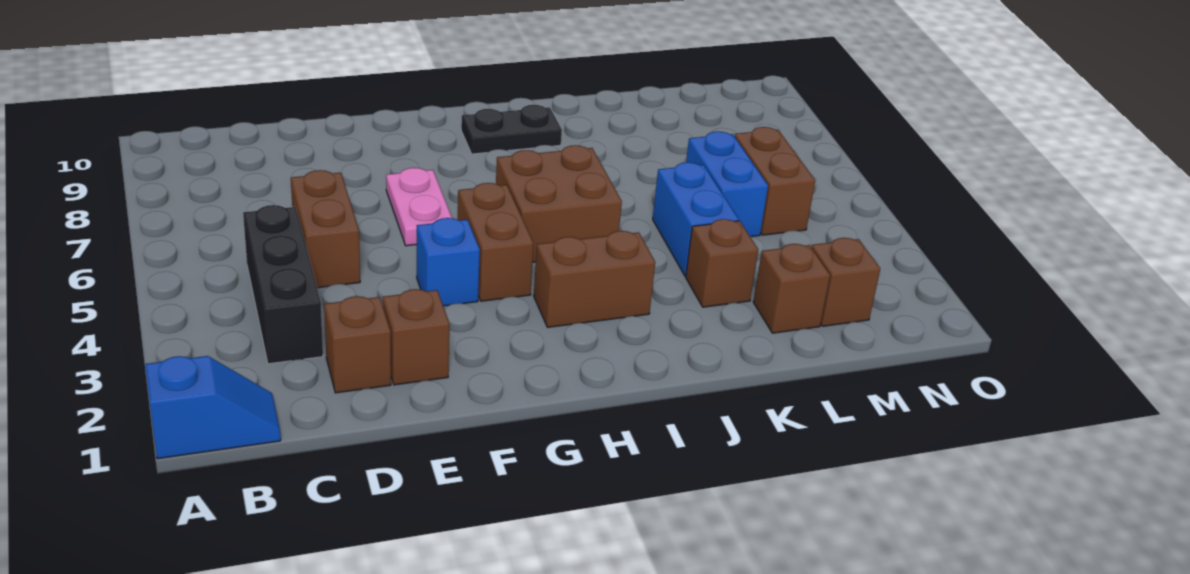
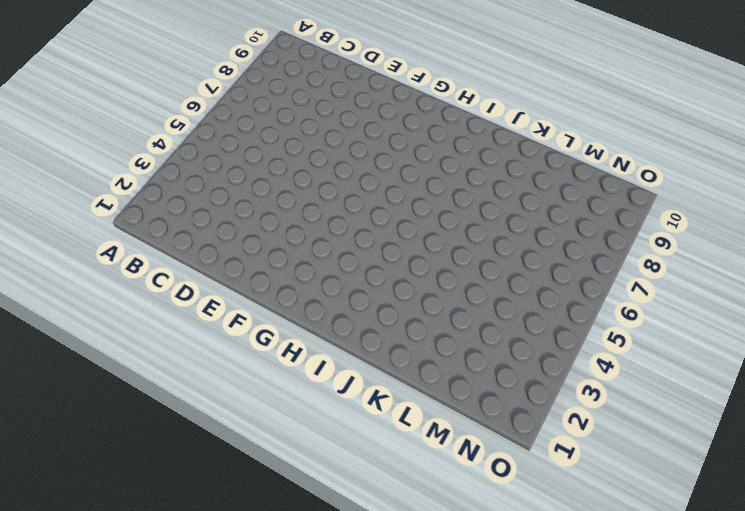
none -> blue slope A1:B1 level 1 top A
none -> black brick C3:C5 level 1
none -> brown brick D2 level 1

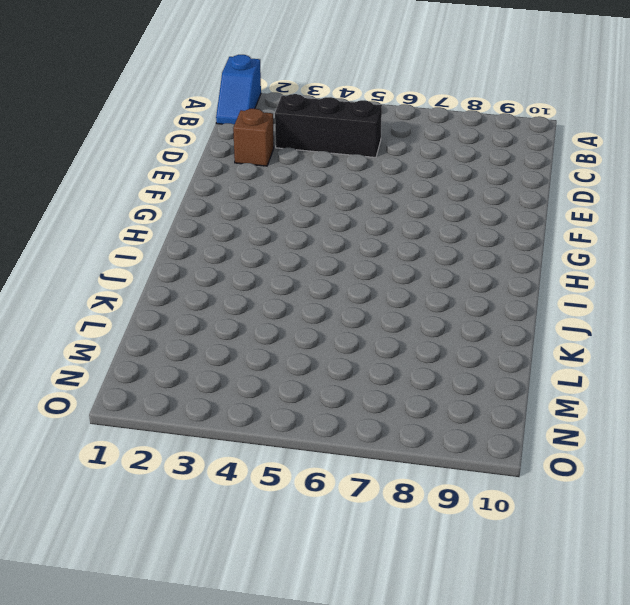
none -> brown brick D5:D6 level 1
none -> brown brick E2 level 1
none -> blue brick F4 level 1

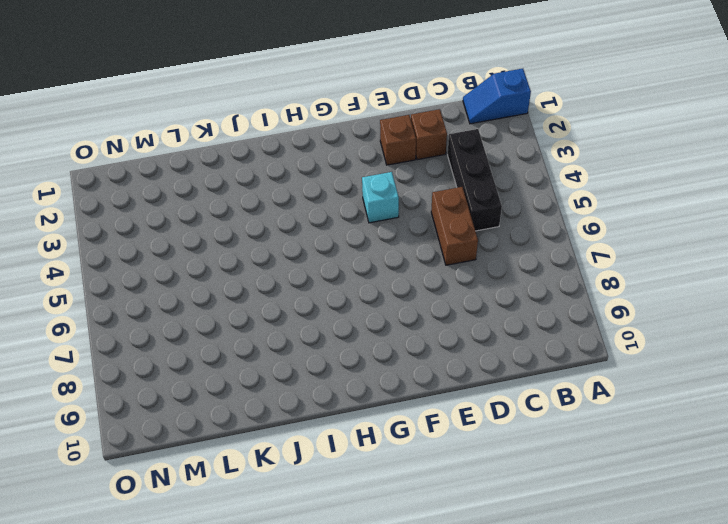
cyan brick F4 level 1 -> blue brick F4 level 1
none -> pink plate F6:F7 level 1
none -> brown brick G4:G5 level 1
none -> brown brick H3:I3 level 1

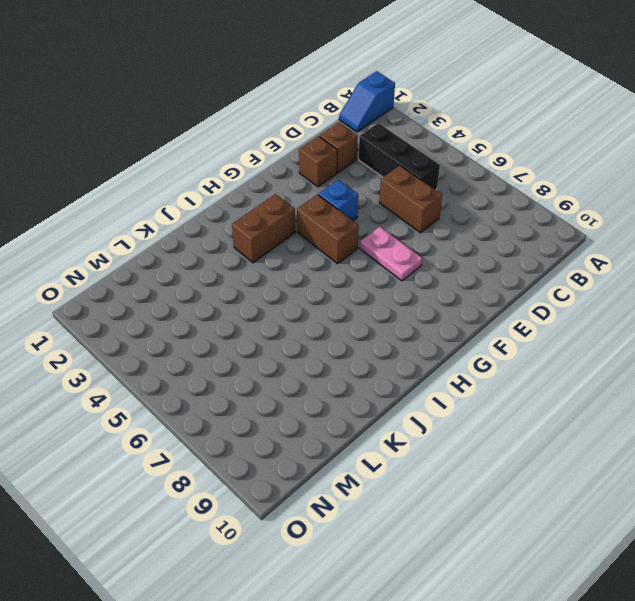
none -> brown brick H5:I6 level 1
none -> black plate H9:I9 level 1
none -> brown brick K3 level 1

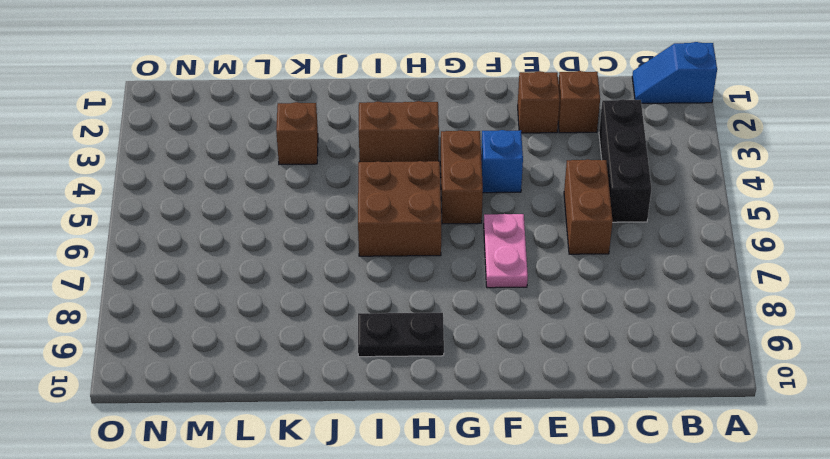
none -> blue brick K4:K5 level 1
none -> brown brick L2 level 1
none -> blue brick L5:L6 level 1

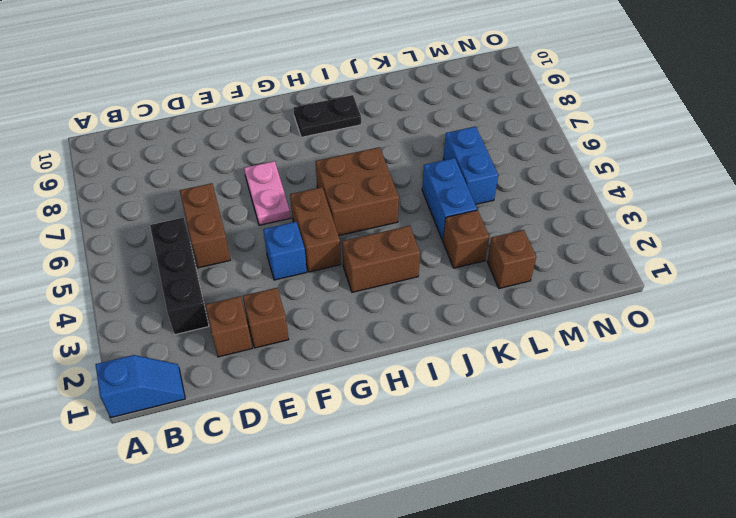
none -> brown brick M2 level 1
none -> brown brick M5:M6 level 1

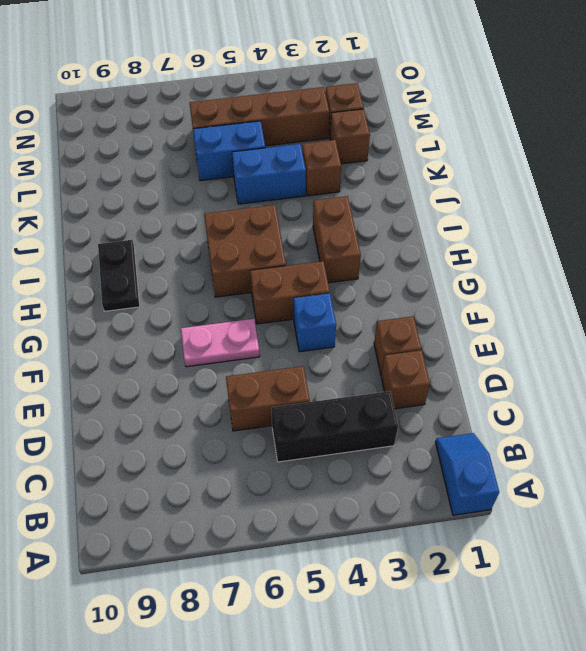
brown brick M3:M6 level 1 -> brown brick M5:M6 level 1

